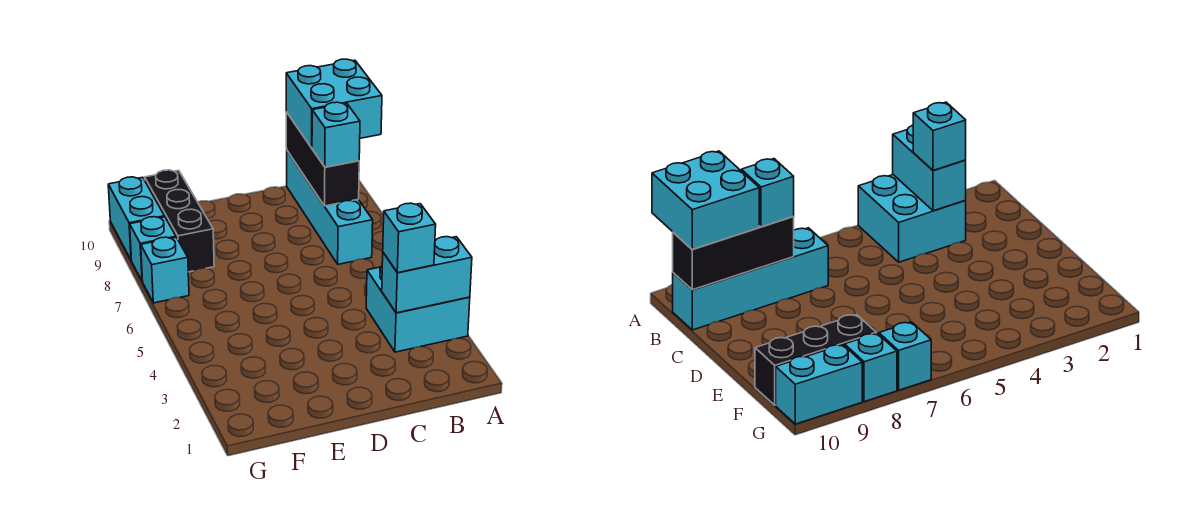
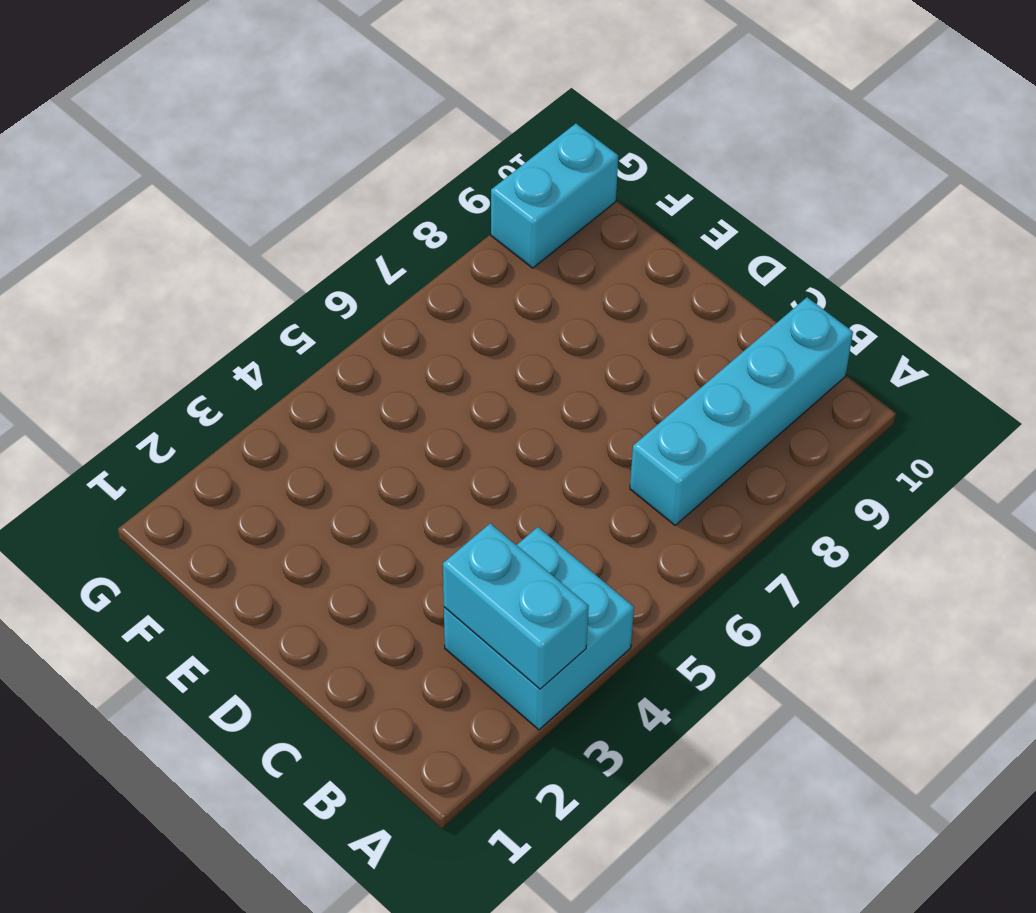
none -> black brick F8:F10 level 1
none -> cyan brick G7 level 1

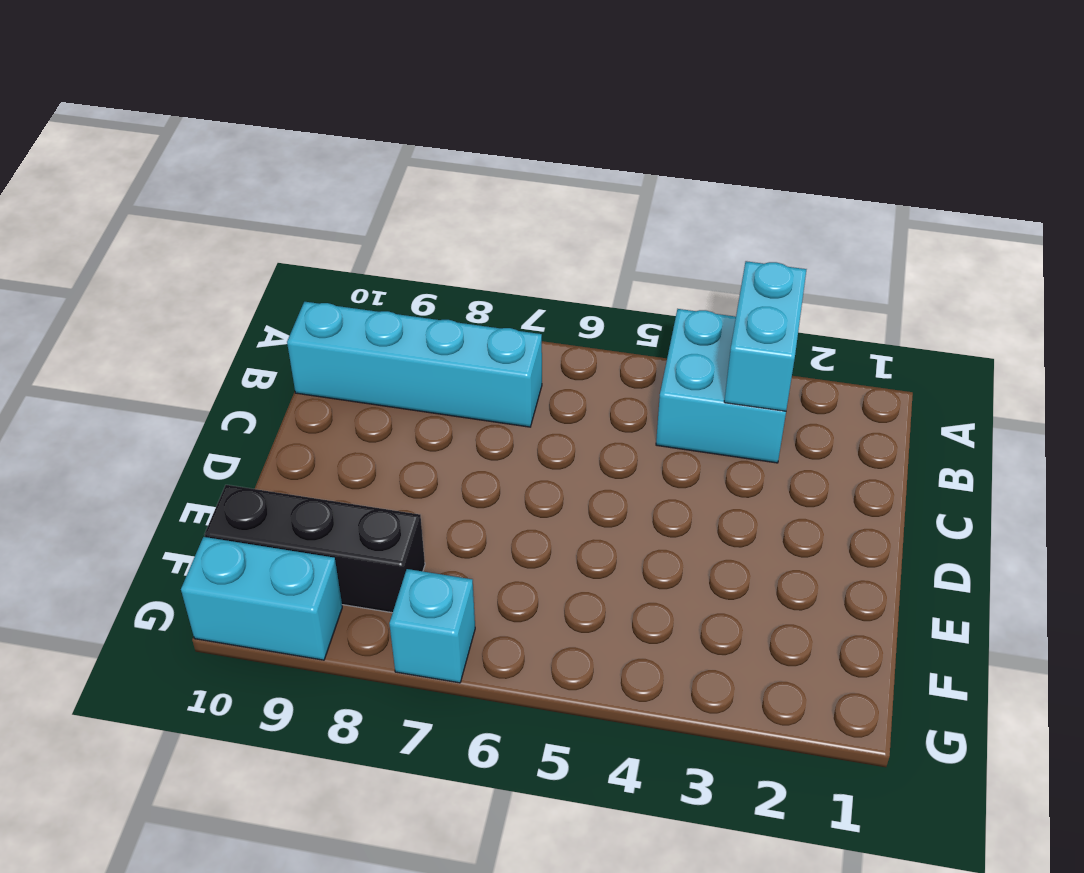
none -> cyan brick G8 level 1
none -> black brick B8:B10 level 2

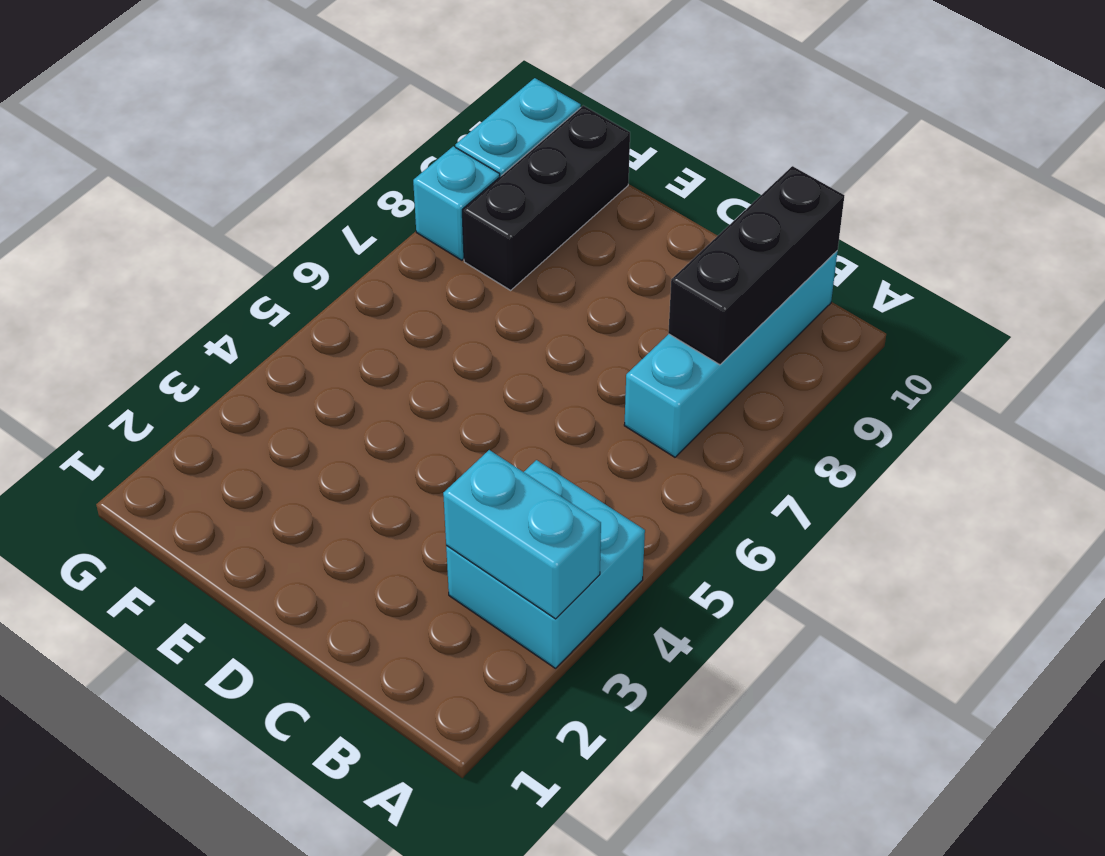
none -> cyan brick G7 level 1
none -> cyan brick A9:B10 level 3

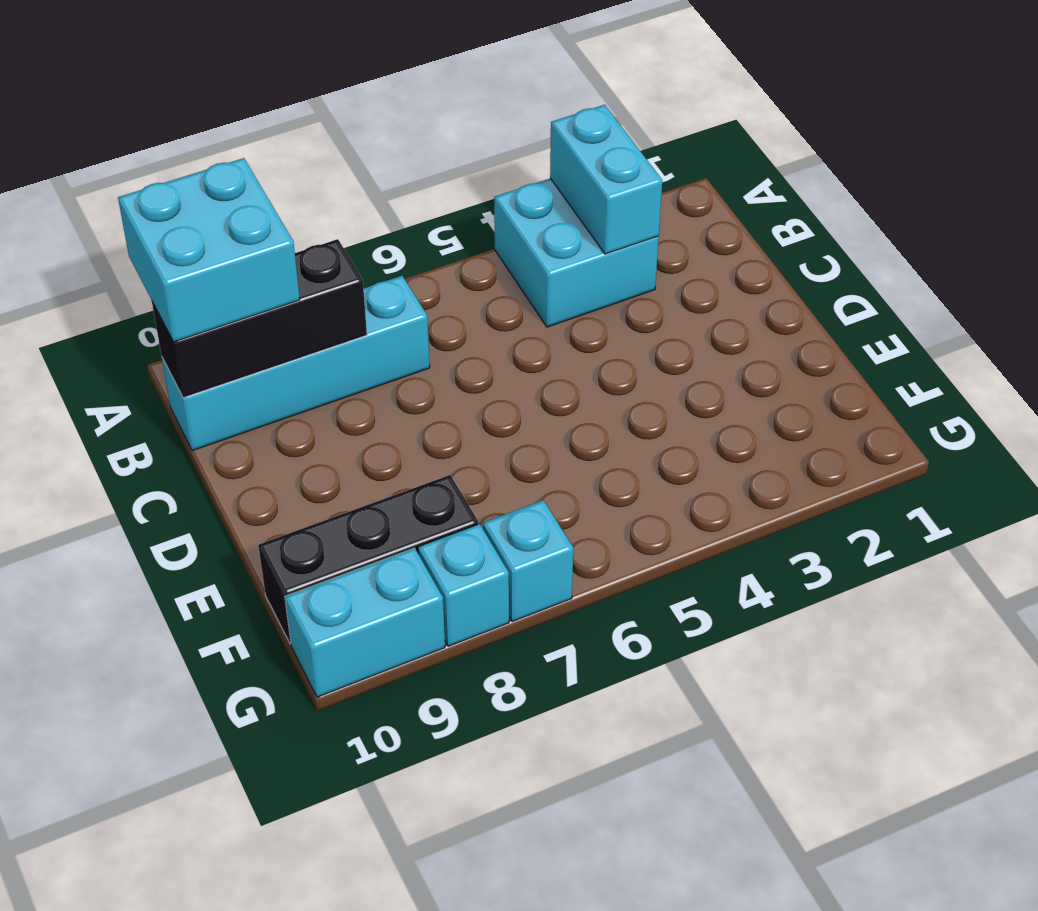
none -> cyan brick B3 level 3
none -> cyan brick B8 level 3

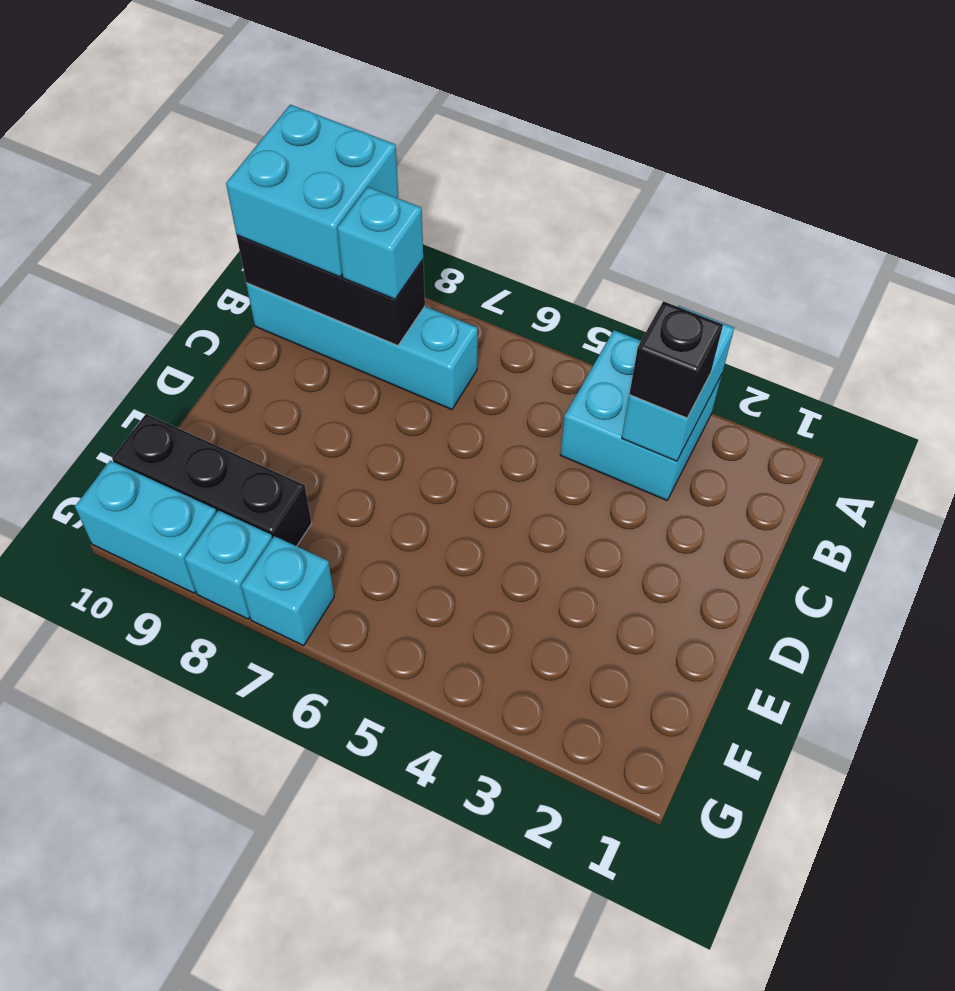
black brick B3 level 3 -> cyan brick B3 level 3

